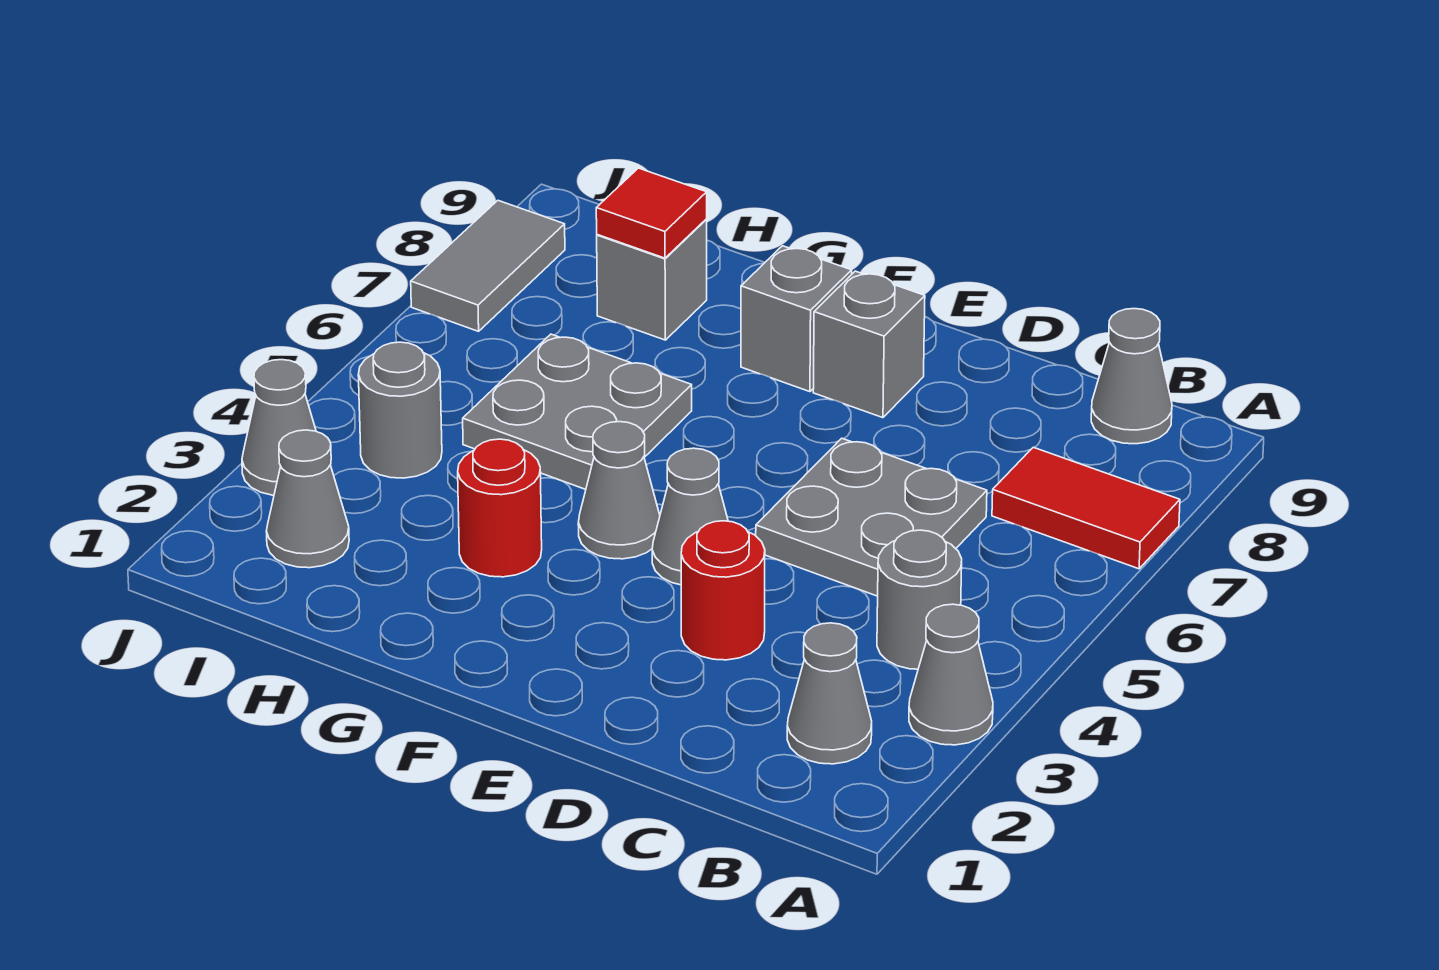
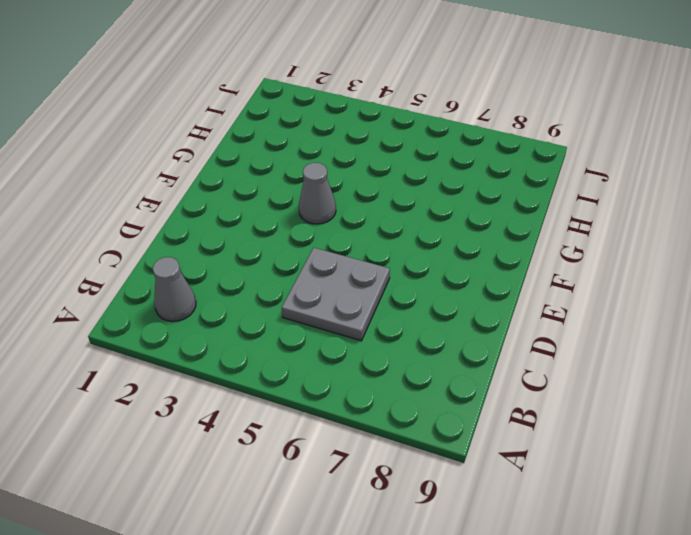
none -> grey cone A3 level 1
none -> red tile A7:B7 level 1
none -> grey round brick B4 level 1

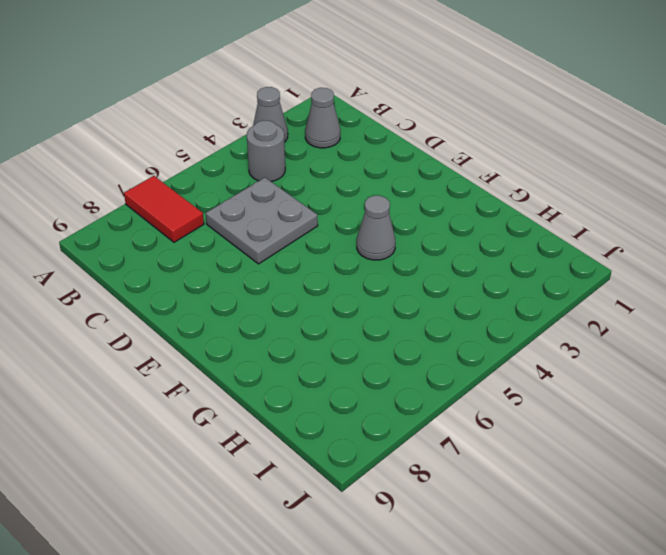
none -> grey cone B9 level 1
none -> red round brick D3 level 1
none -> grey cone E4 level 1

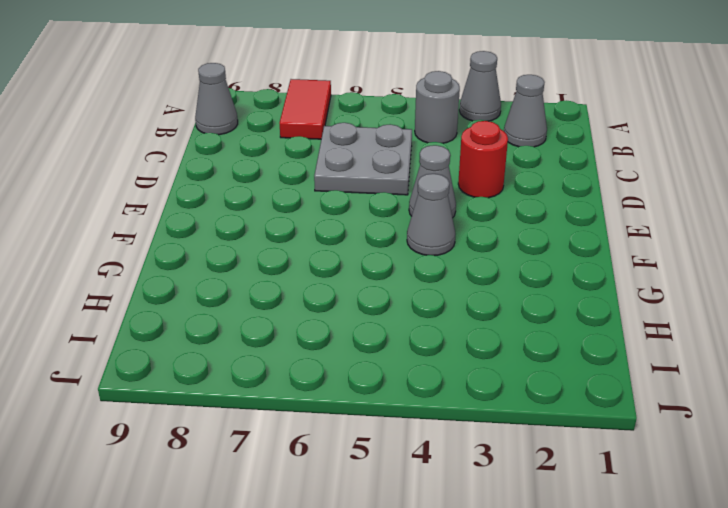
none -> grey brick E8 level 1
none -> grey brick F8 level 1
none -> red round brick G3 level 1

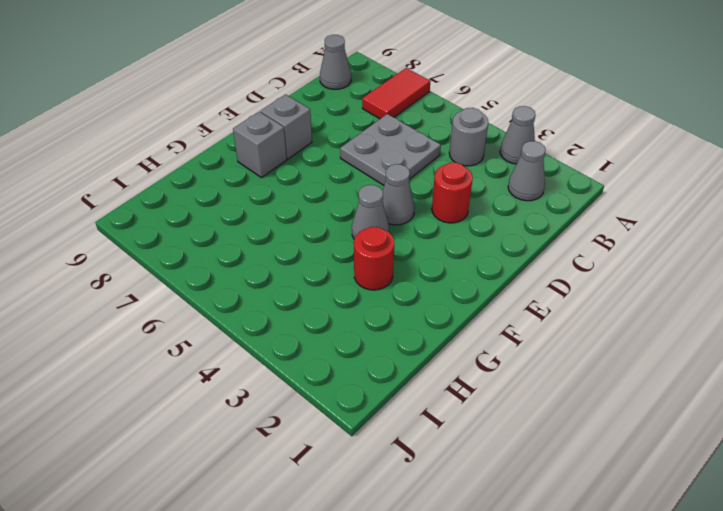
none -> grey plate G5:H6 level 1
none -> grey brick H8 level 1
none -> grey cone I2 level 1

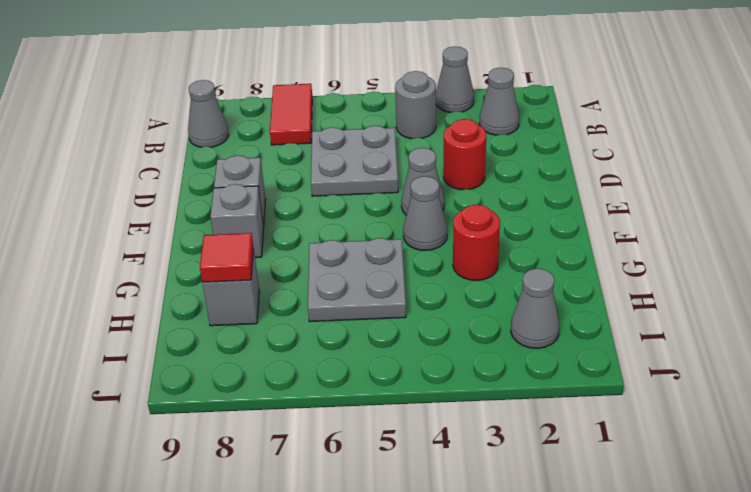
none -> grey round brick I4 level 1
none -> grey cone J3 level 1
none -> grey tile J7:J8 level 1

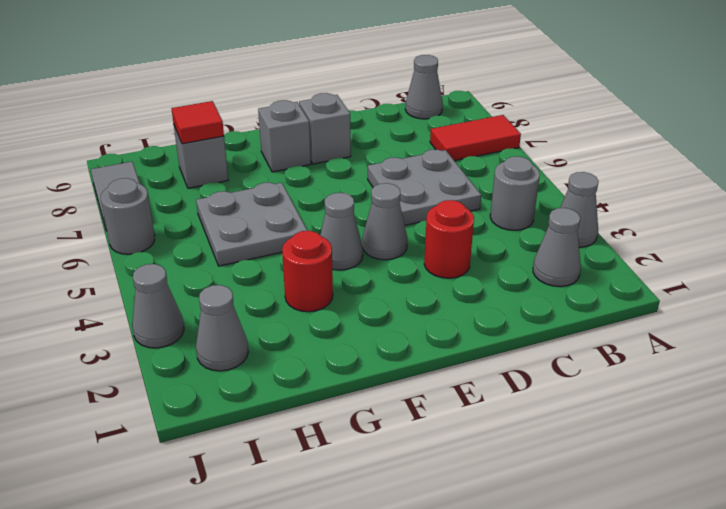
grey round brick J6 level 1 -> grey round brick I4 level 1

